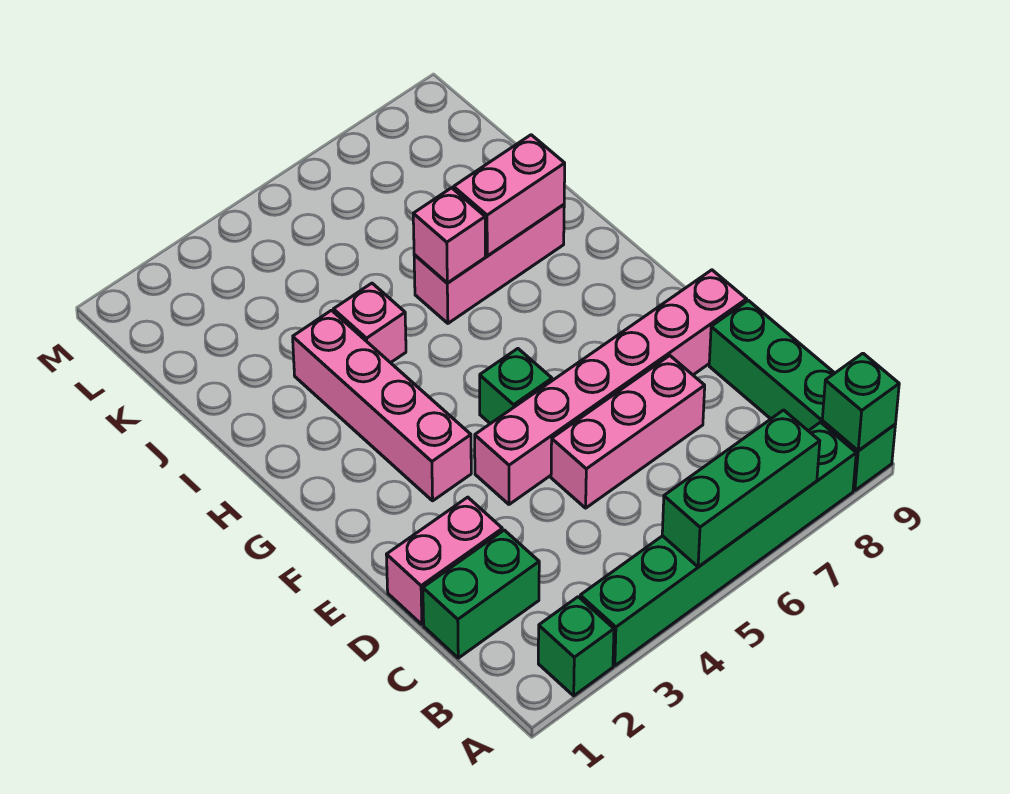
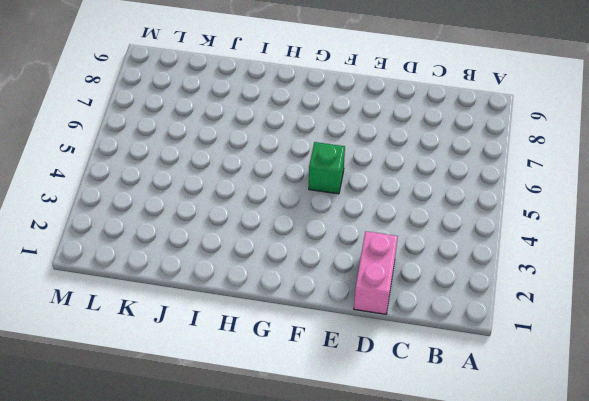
none -> green brick A2 level 1
none -> green brick A3:A8 level 1
none -> green brick A9:D9 level 1

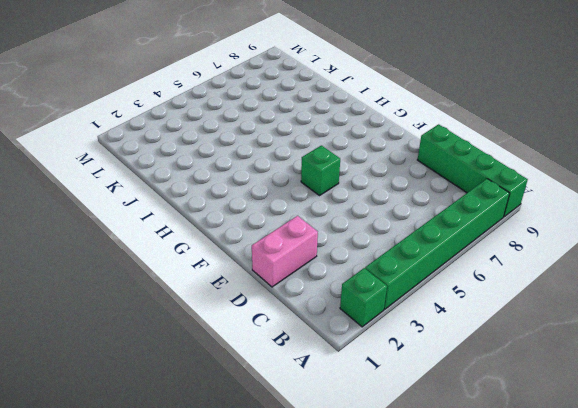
none -> green brick C1:C2 level 1
none -> pink brick D5:D7 level 1
none -> pink brick E4:E9 level 1

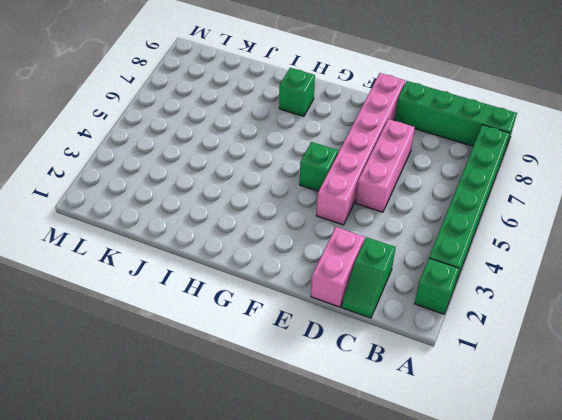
green slope C1:C2 level 1 top 2 -> green brick C1:C2 level 1
green brick H8 level 1 -> green brick A9 level 2
none -> pink brick F3:I3 level 1
none -> pink brick I4 level 1
none -> pink brick I6:I8 level 1

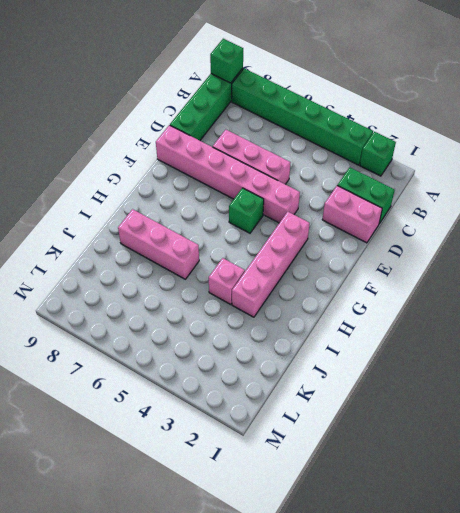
none -> green brick A5:A7 level 2
none -> pink brick I6 level 2
none -> pink brick I7:I8 level 2

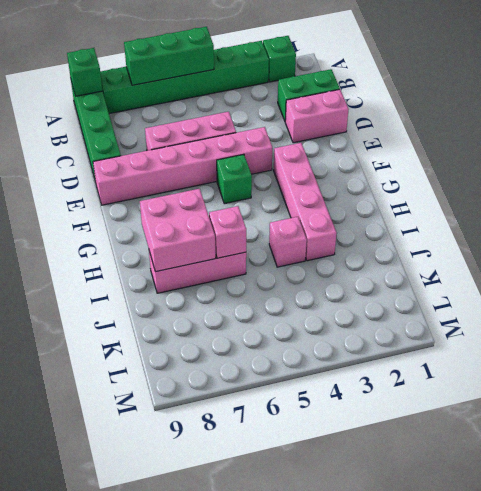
pink brick H7:I8 level 2 -> pink brick I7:I8 level 2

